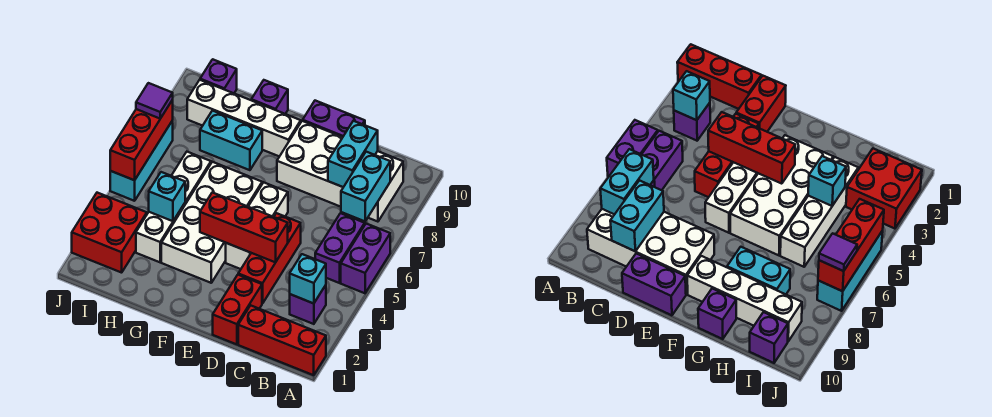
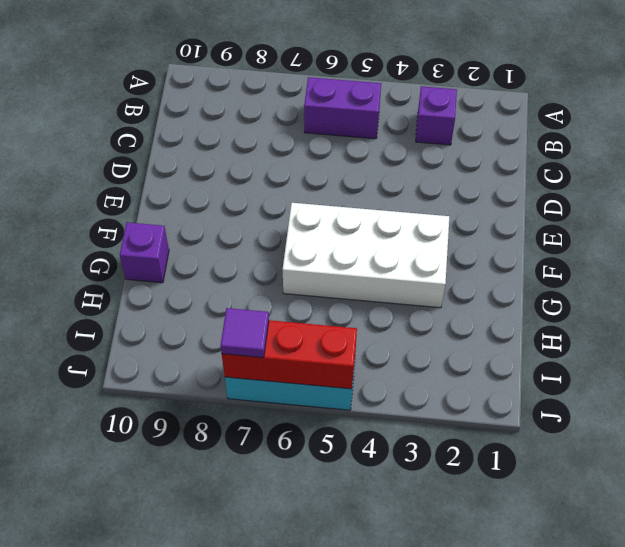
none -> red brick A1:C1 level 1
none -> purple brick A5:A6 level 1
none -> white brick B8:E9 level 1

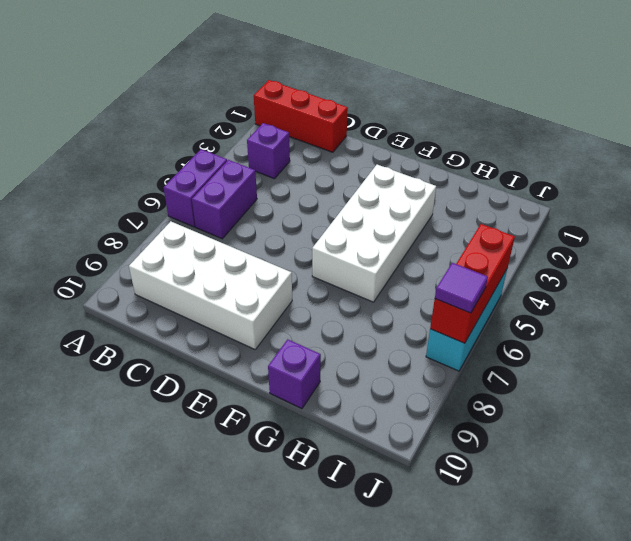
none -> red brick D1:D2 level 1
none -> red brick D3:D5 level 1
none -> purple brick D10:E10 level 1

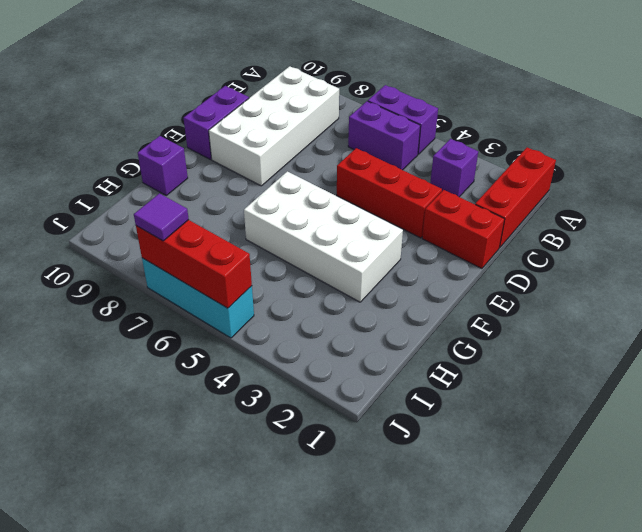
none -> white brick E4:E6 level 1
none -> white brick F9:I9 level 1
none -> cyan brick G8:H8 level 1

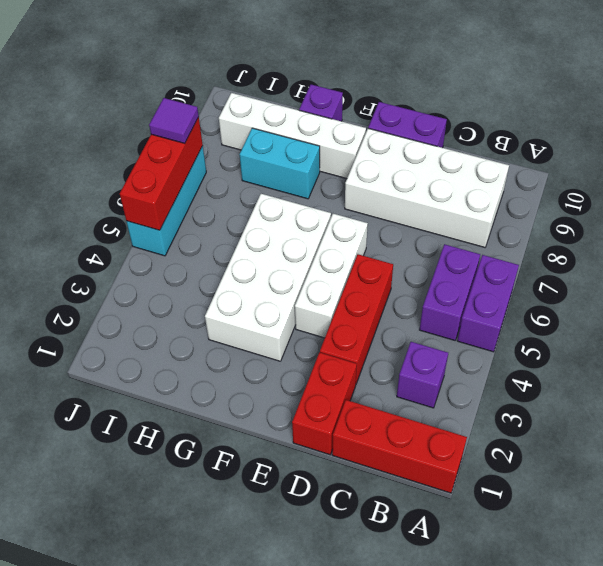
none -> white brick H3:H6 level 1
none -> red brick I2:J3 level 1
none -> purple brick I10 level 1

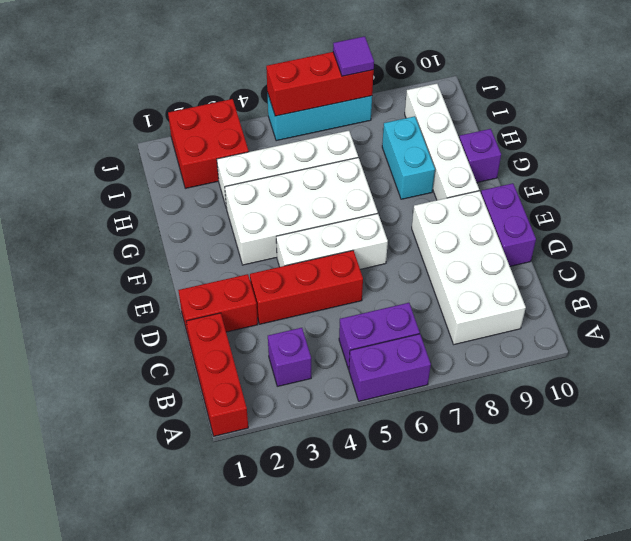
none -> purple brick I10 level 1
none -> cyan brick B3 level 2
none -> cyan brick B7:B8 level 2

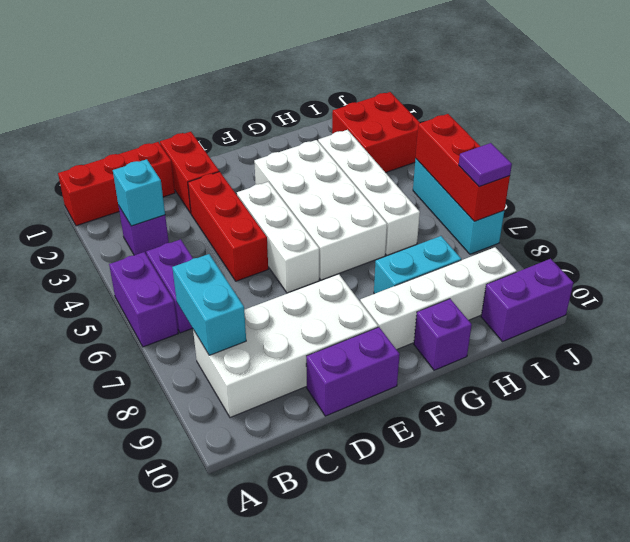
purple brick I10:J10 level 1 -> purple brick I10 level 1
none -> cyan brick C8:C9 level 2
none -> red brick D4:F4 level 2
none -> cyan brick H4 level 2

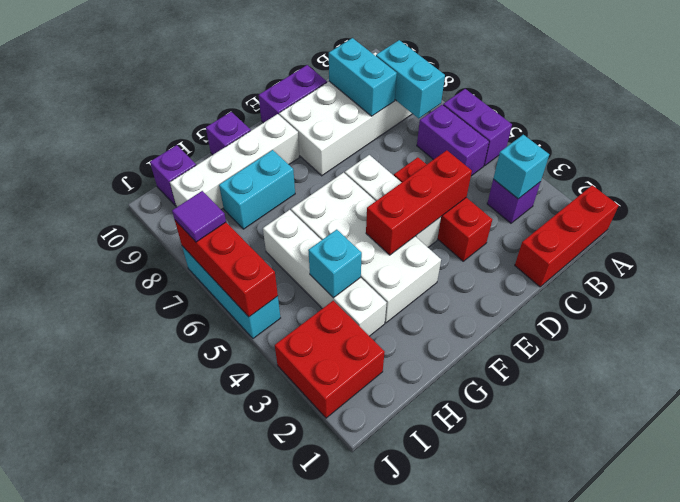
none -> red brick D1:D2 level 1

